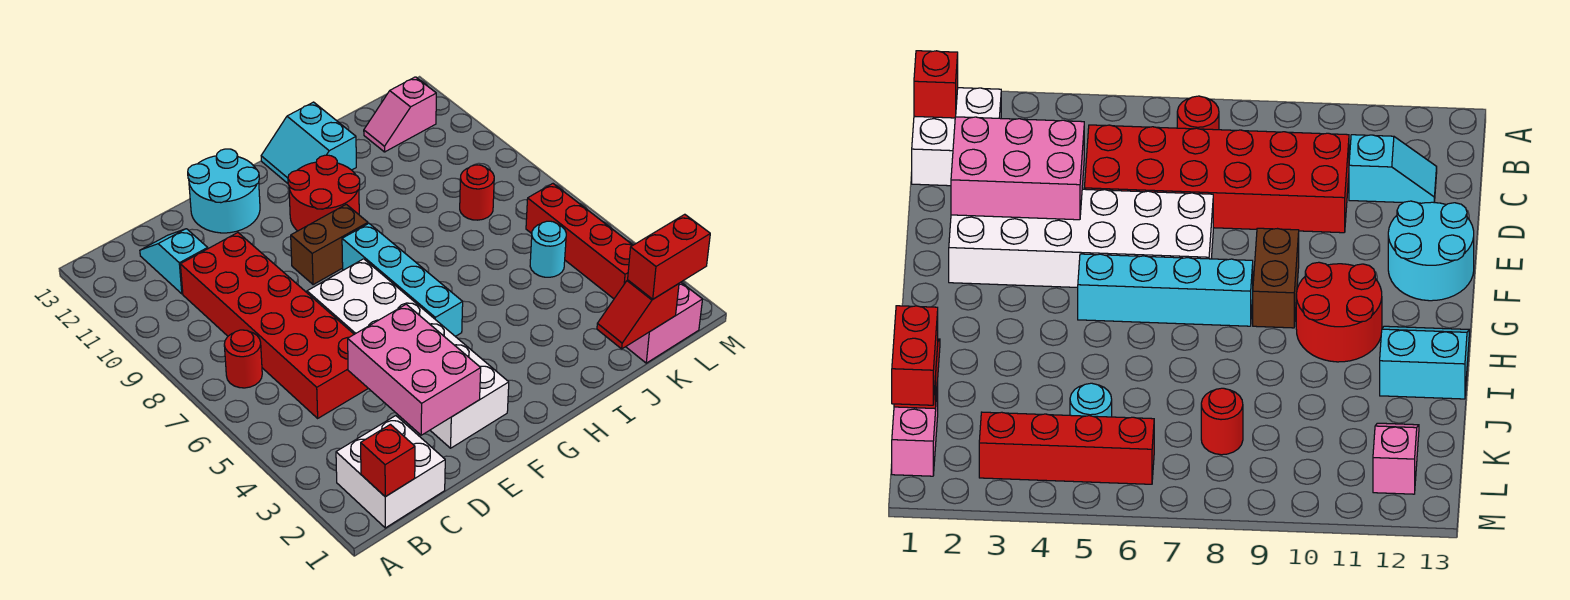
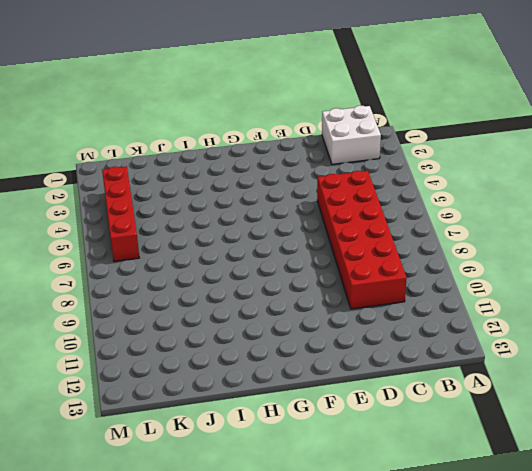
none -> red round brick B7 level 1
none -> cyan slope C11:C12 level 1 top 11
none -> white brick E2:F7 level 1

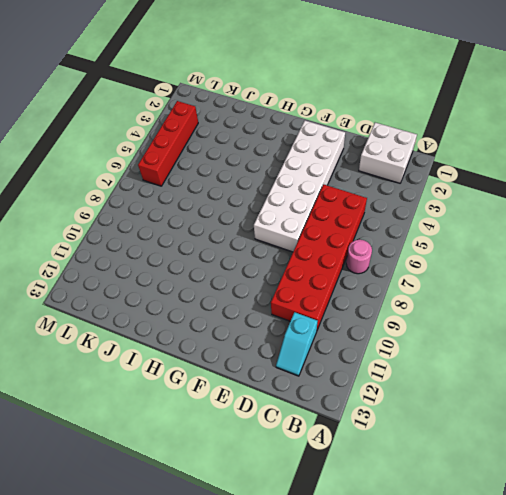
pink round brick B7 level 1 -> red round brick B7 level 1
none -> cyan round brick E12:F13 level 1
none -> brown brick F9:G9 level 1
none -> cyan brick G5:G8 level 1

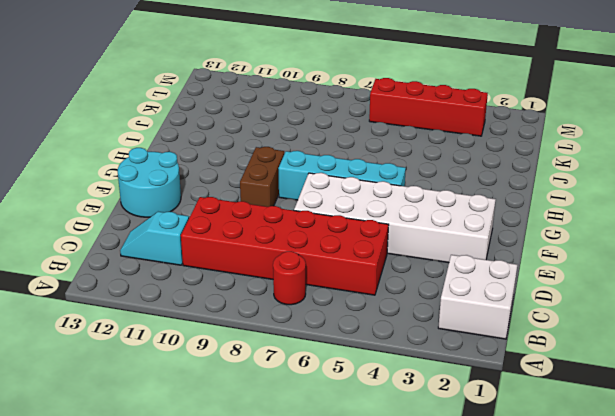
none -> red round brick G10:H11 level 1
none -> cyan slope H12:I13 level 1 top I
none -> pink brick K1:L1 level 1

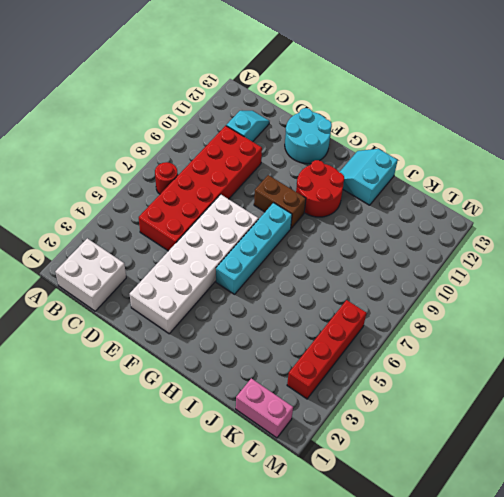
none -> cyan round brick K5 level 1
none -> red round brick K8 level 1
none -> pink slope K12:L12 level 1 top L

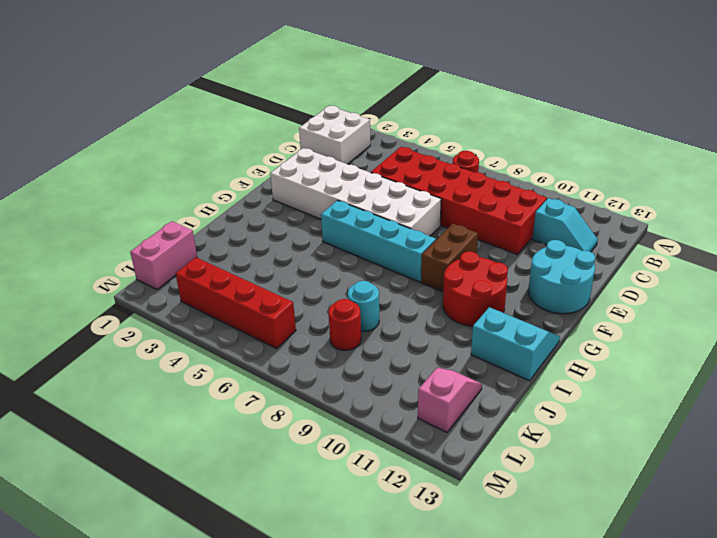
cyan round brick J8 level 1 -> cyan round brick K5 level 1
none -> red brick B1 level 2
none -> pink brick D2:E4 level 2
none -> red slope J1:K1 level 2 top K

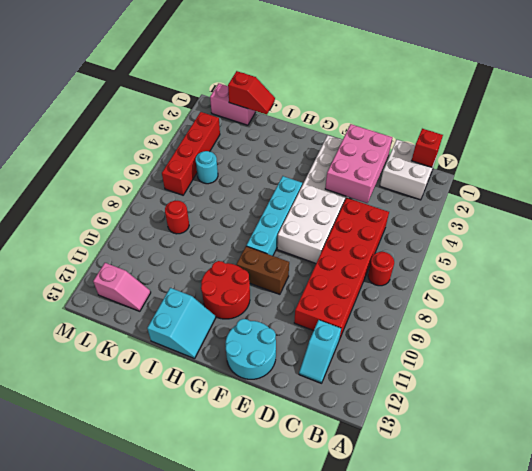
none -> red brick K1:L1 level 3

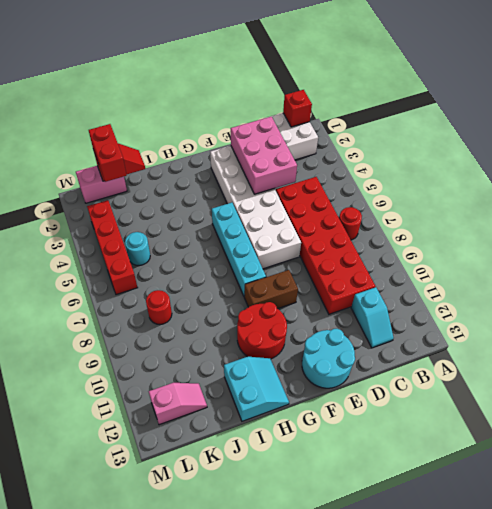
red brick K1:K2 level 3 -> red brick K1:L1 level 3

